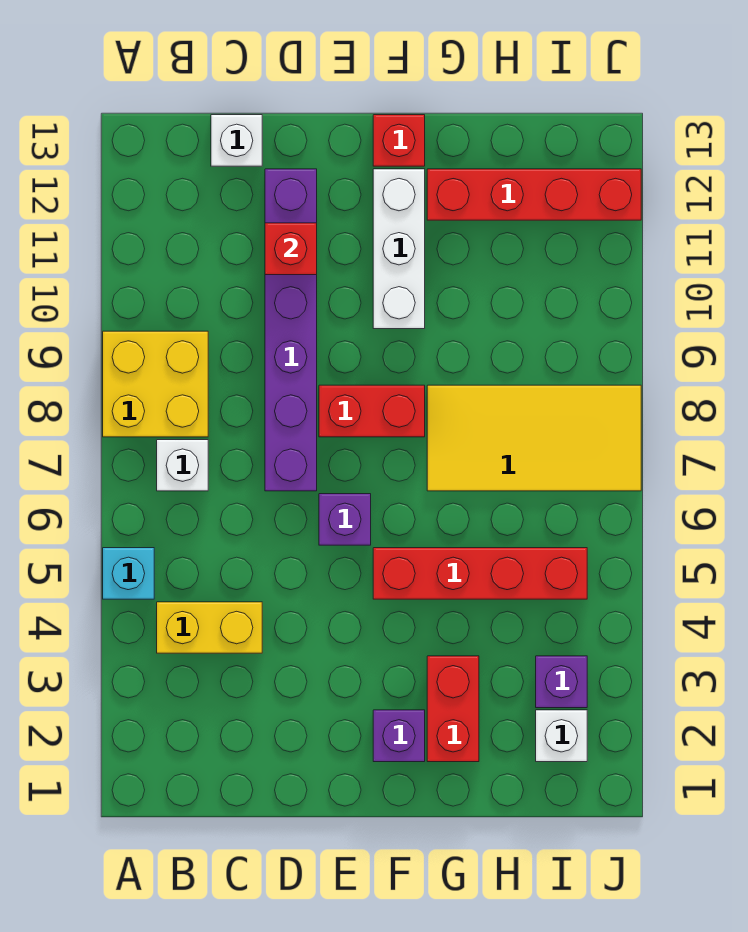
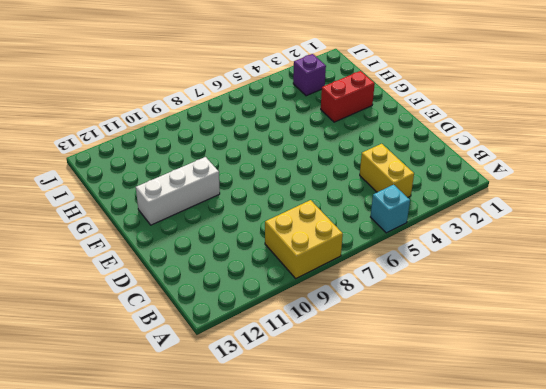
none -> white brick B7 level 1
none -> white brick C13 level 1
none -> purple brick D7:D12 level 1

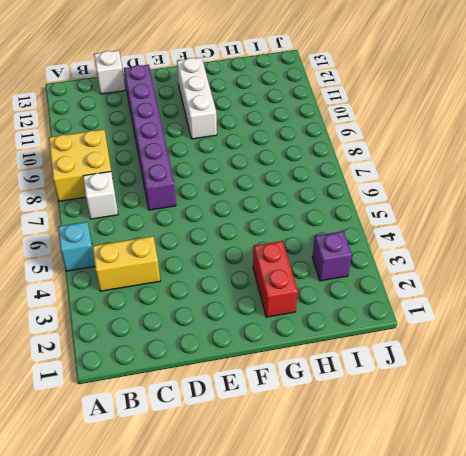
none -> purple brick E6 level 1
none -> red brick E8:F8 level 1
none -> purple brick F2 level 1

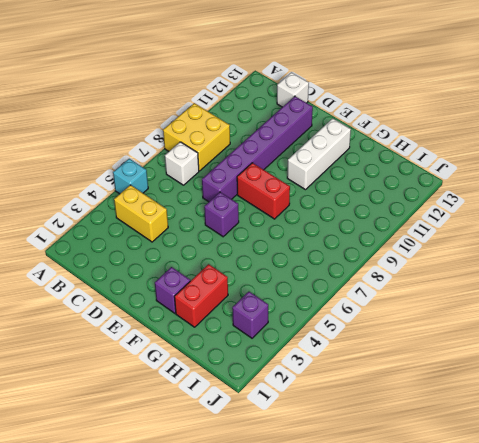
none -> red brick F5:I5 level 1
none -> red brick F13 level 1
none -> yellow tile G7:J8 level 1

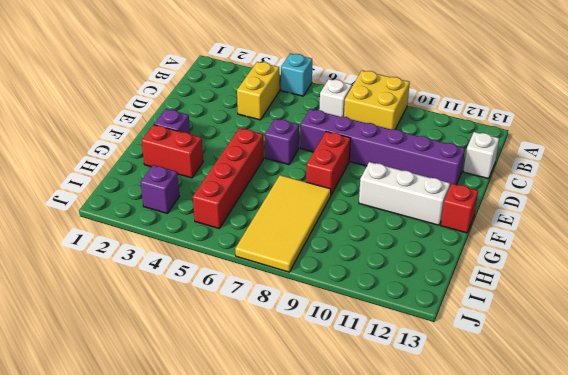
none -> red brick G12:J12 level 1
none -> white brick I2 level 1
none -> red brick D11 level 2

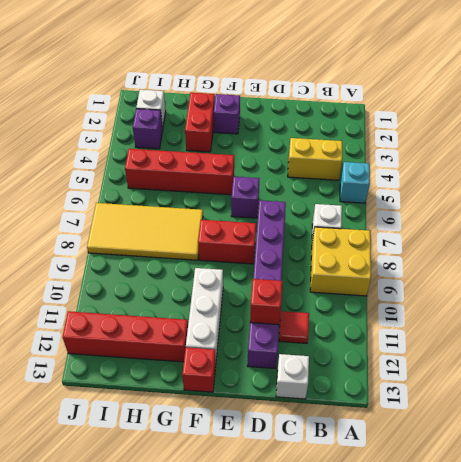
red tile C11 level 1 -> none

